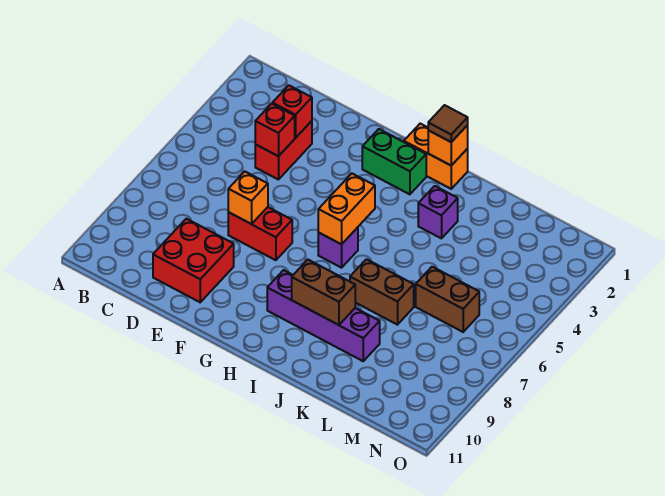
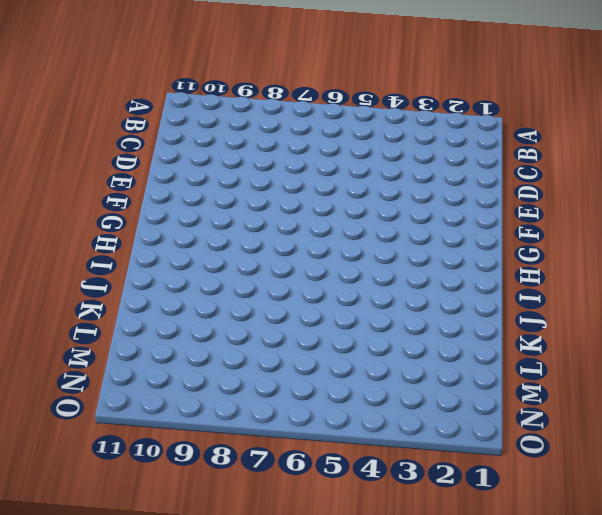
none -> red brick D3:D4 level 1
none -> red brick D9:E10 level 1
none -> red brick E7:F7 level 1

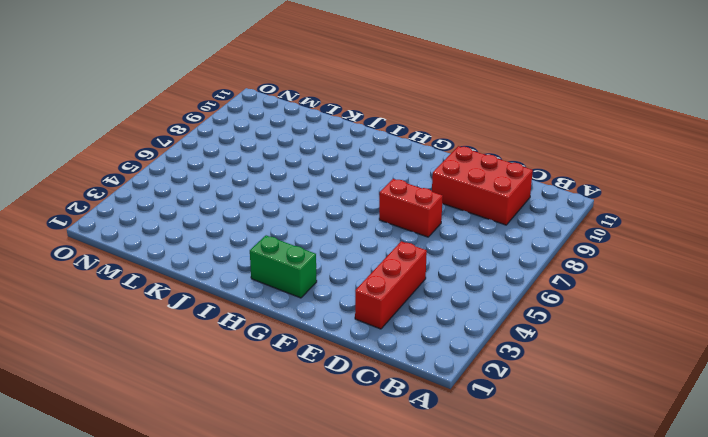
red brick C9:E10 level 1 -> red brick D9:E10 level 1
red brick D2:D4 level 1 -> red brick D3:D4 level 1
none -> orange brick H1:I1 level 1
none -> purple brick H6 level 1
none -> purple brick H9:K9 level 1

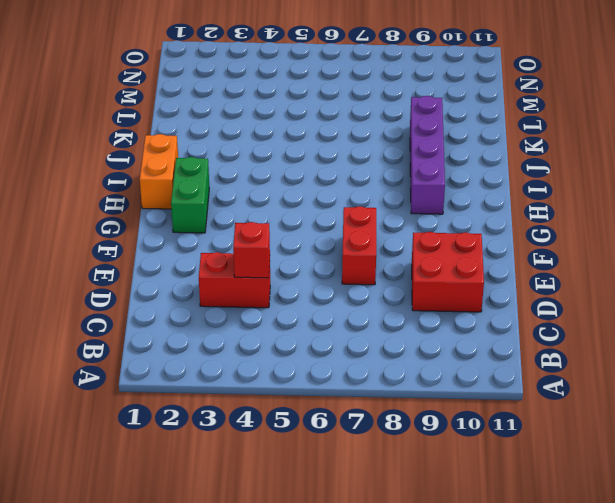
none -> purple brick H6 level 1
none -> purple brick J3 level 1
none -> brown brick J7:K7 level 1

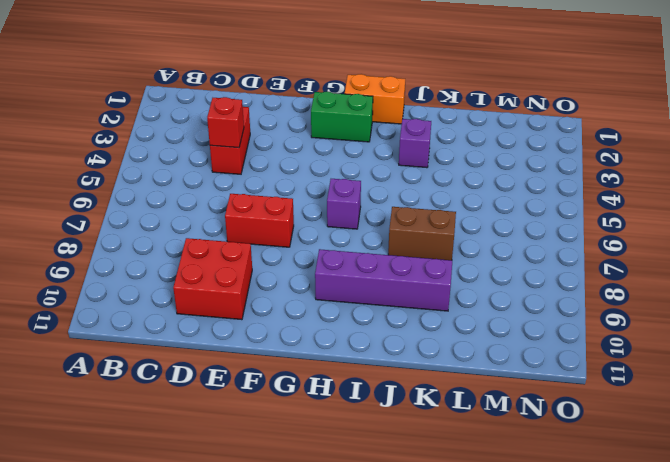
none -> brown brick L6:M6 level 1
none -> red brick D3 level 2
none -> orange brick E7 level 2

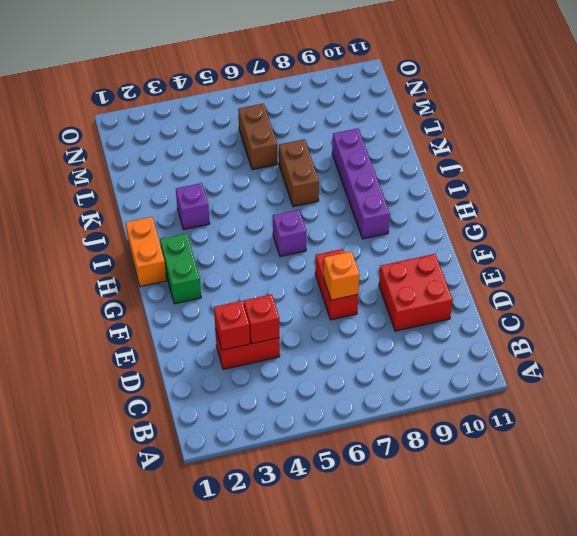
none -> orange brick H5:H6 level 2
none -> orange brick I1 level 2
none -> brown brick I9:J9 level 2

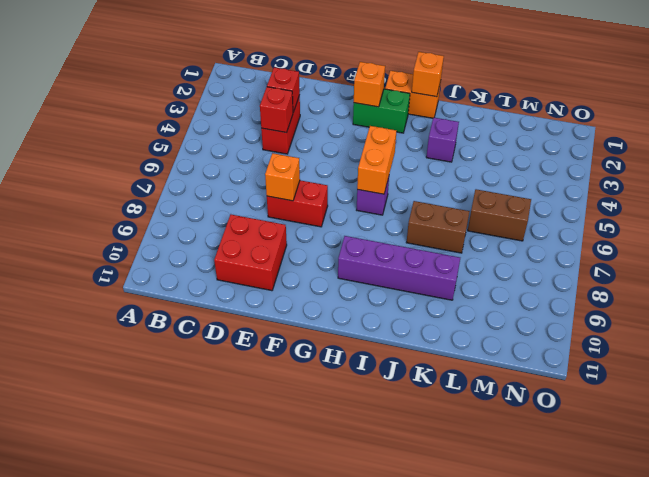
orange brick G2 level 2 -> none
none -> brown brick I9:J9 level 2
none -> brown tile I1 level 3

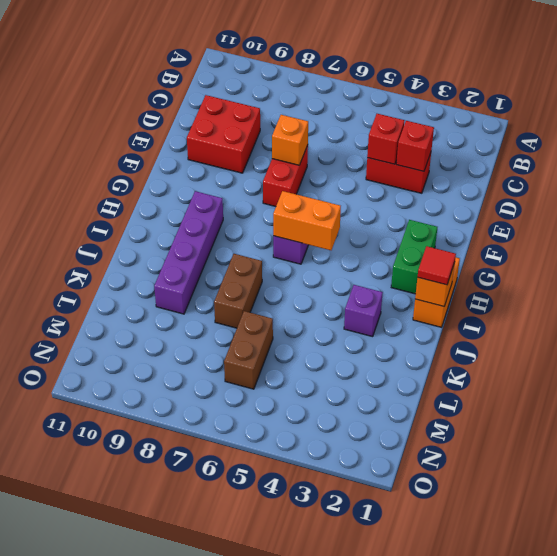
red tile I1 level 3 -> brown tile I1 level 3
none -> brown brick I9:J9 level 2

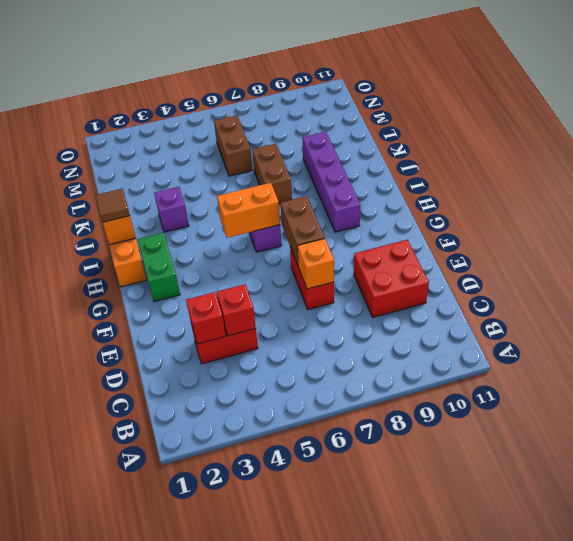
brown brick F7:G7 level 2 -> brown brick I9:J9 level 2

